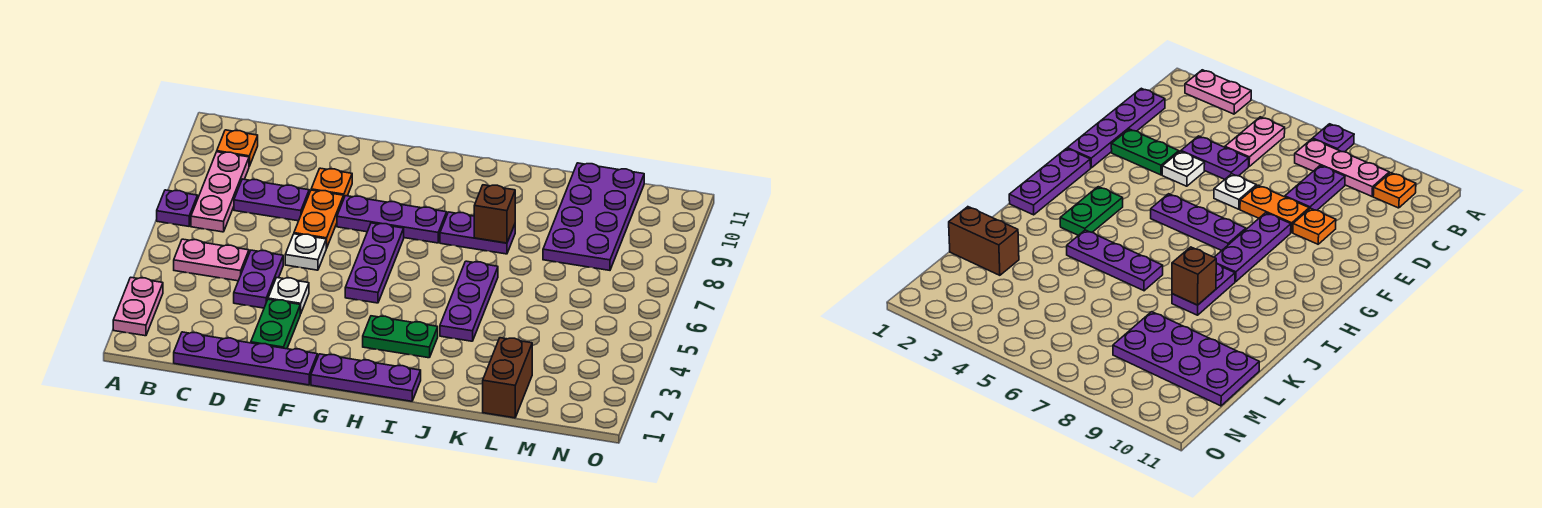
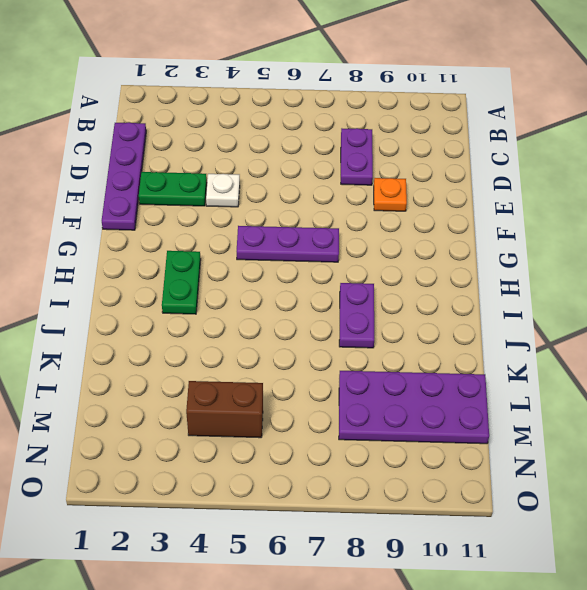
brown brick M4:M5 level 1 -> brown brick L1:L2 level 1
none -> pink plate A2:A3 level 1
none -> purple plate A7 level 1
none -> pink plate B5:C5 level 1

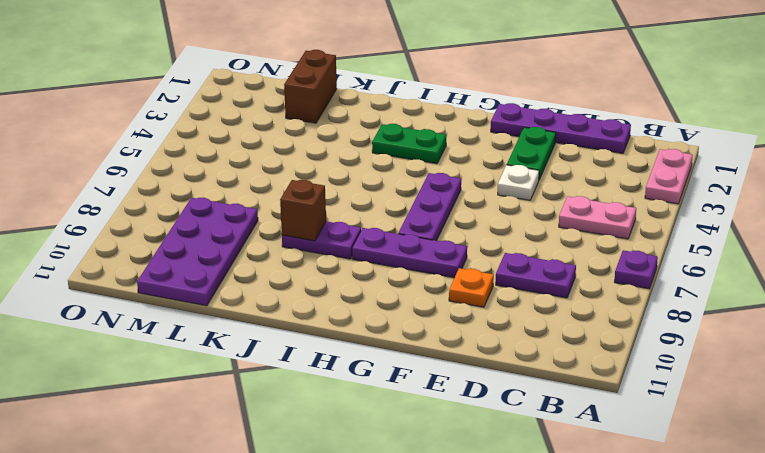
none -> pink plate B7:B9 level 1
none -> orange plate B10 level 1
none -> purple plate D4:D5 level 1

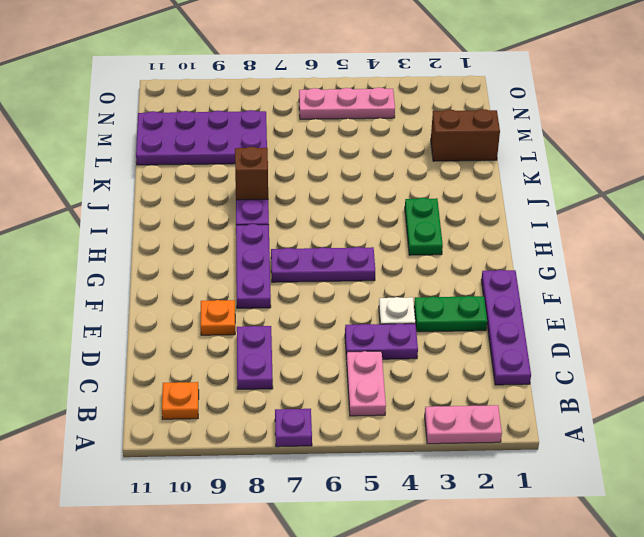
pink plate N4:N6 level 1 -> pink plate B7:B9 level 1
none -> white plate E6 level 1
none -> orange plate E7:E8 level 1
none -> purple plate G1:I1 level 1

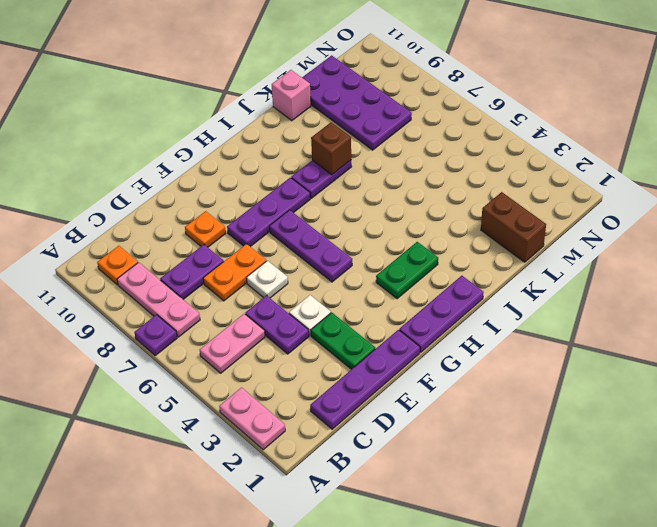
orange plate D7:E7 level 1 -> orange plate E7:E8 level 1
pink brick K11 level 1 -> none
none -> purple plate J4:J6 level 1

